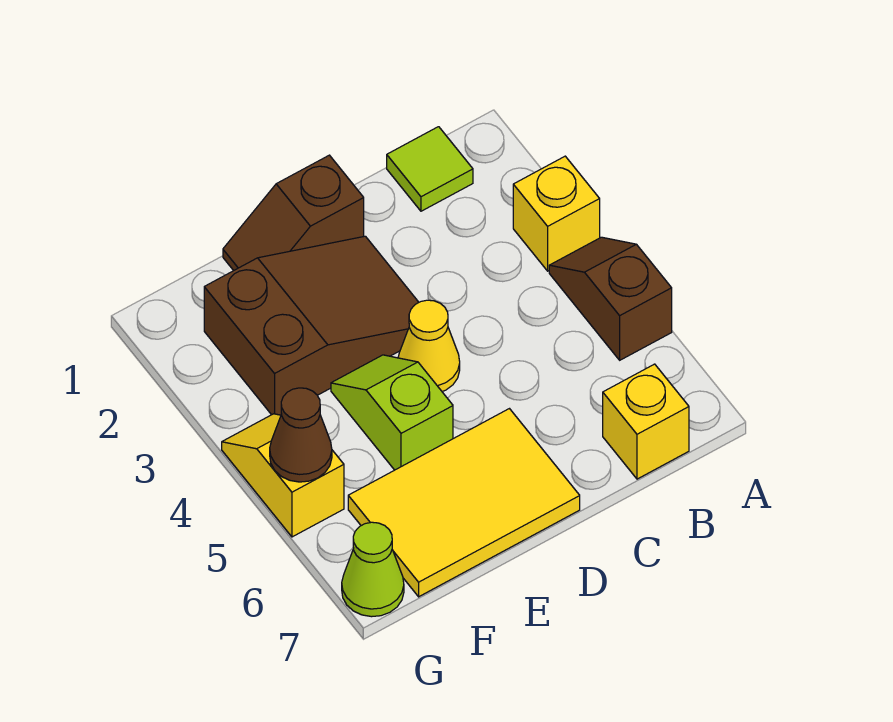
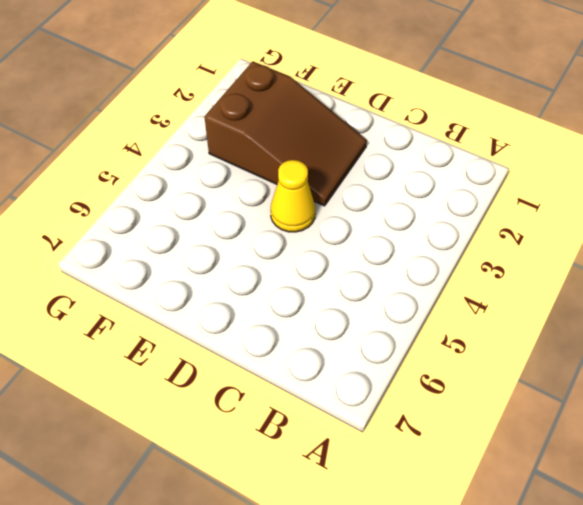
none -> yellow brick A3 level 1
none -> brown slope A4:A5 level 1 top 5
none -> lime tile B1 level 1

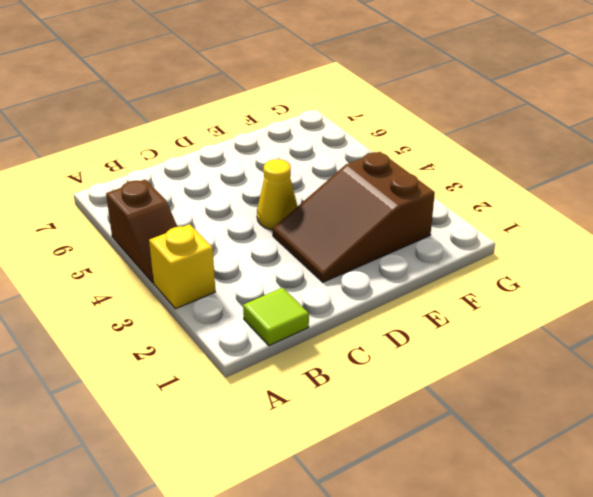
none -> yellow brick B7 level 1
none -> brown slope D1:E1 level 1 top D
none -> yellow tile D6:F7 level 1

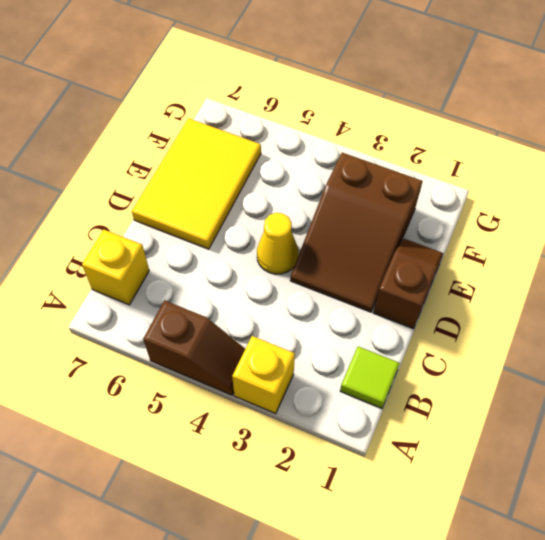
none -> lime slope E4:E5 level 1 top 5
none -> yellow slope G4:G5 level 1 top 5
none -> lime cone G7 level 1

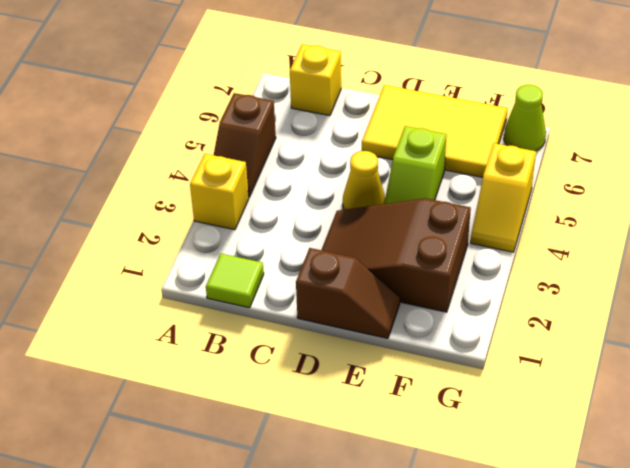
none -> brown cone G5 level 2

